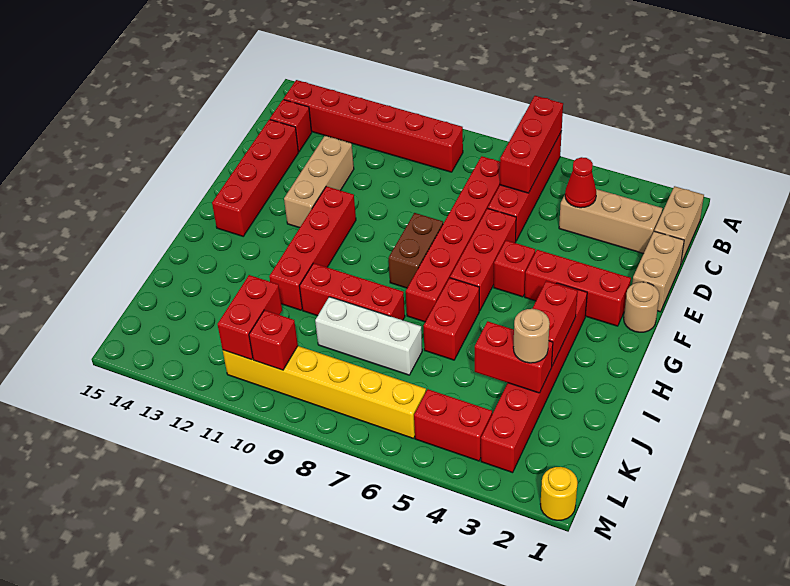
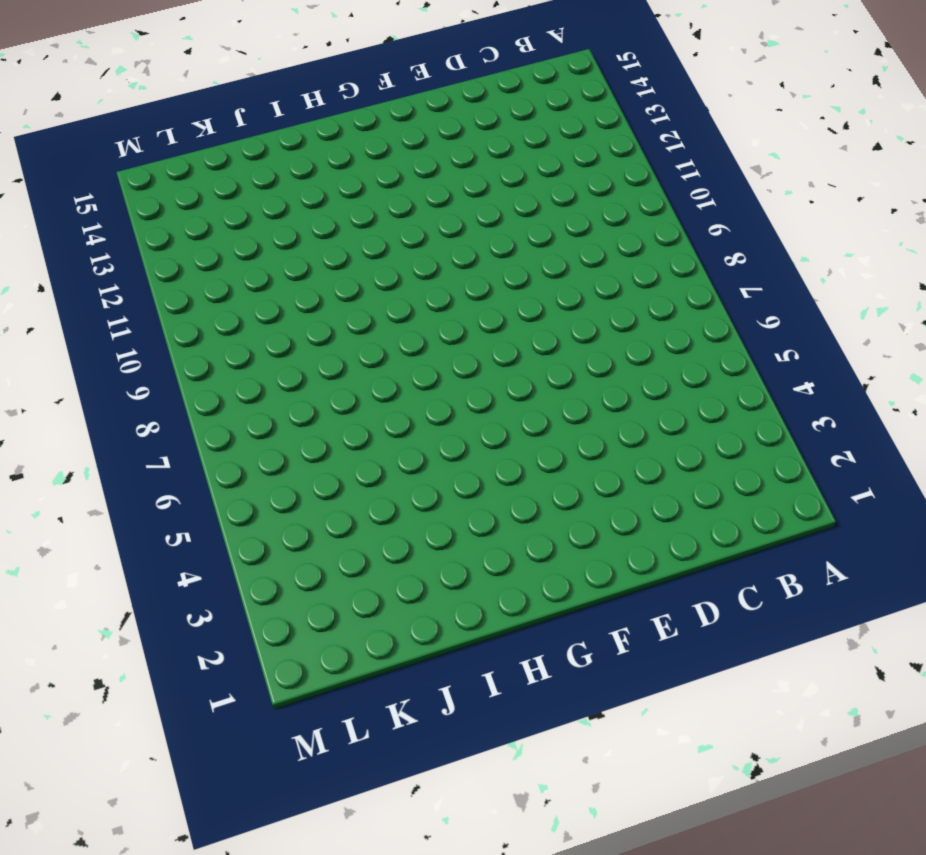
none -> red brick A6:D6 level 1
none -> tan brick B1:C1 level 1
none -> red brick B9:B14 level 1

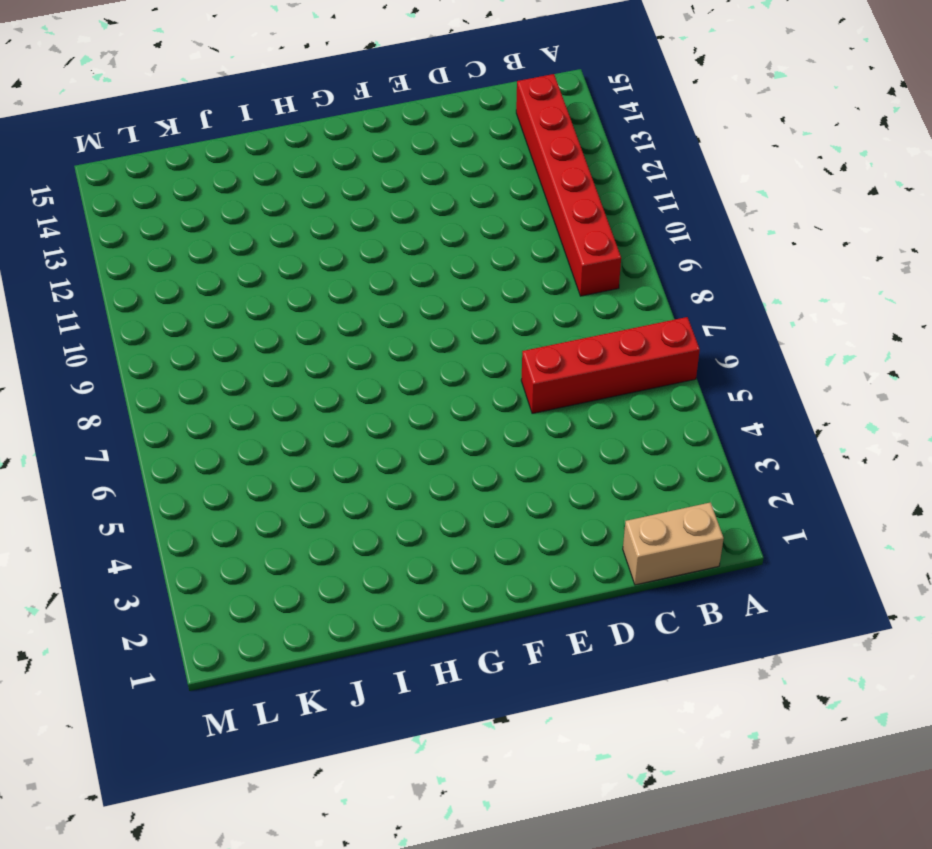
none -> tan brick C2:C4 level 1
none -> red brick C7:H7 level 1
none -> red brick C14 level 1

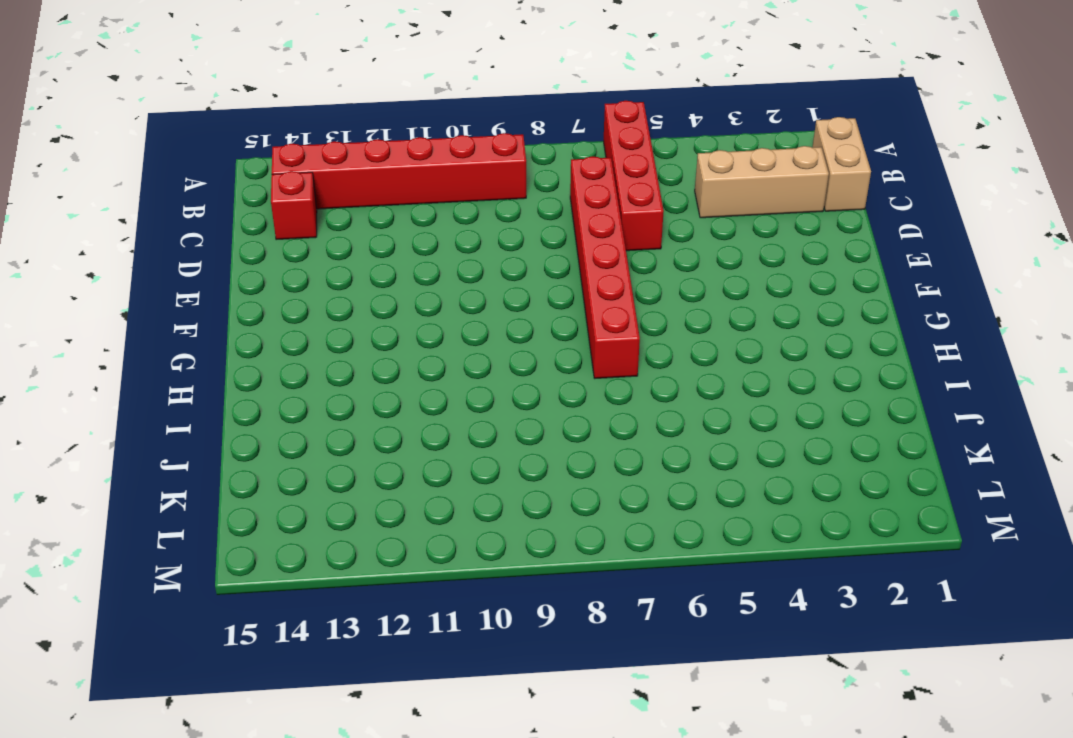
none -> tan brick D1:E1 level 1
none -> tan brick D12:F12 level 1
none -> red brick D14:G14 level 1

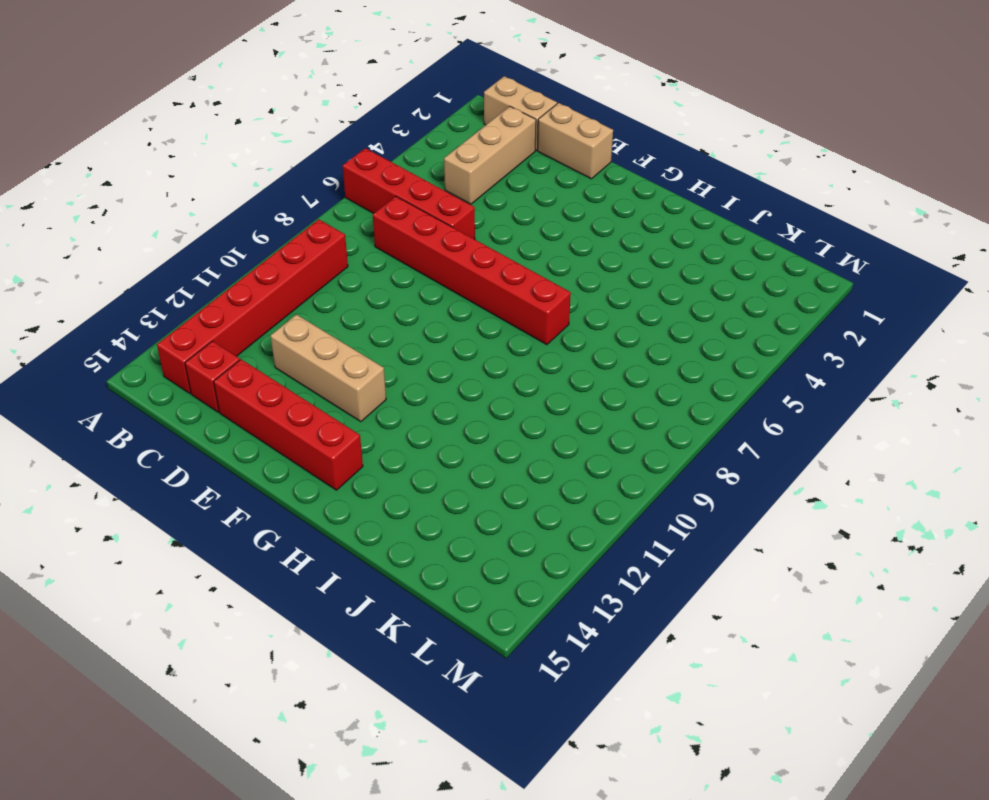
none -> red brick E6:G6 level 1
none -> tan round brick F1 level 1
none -> red brick F2:F4 level 1

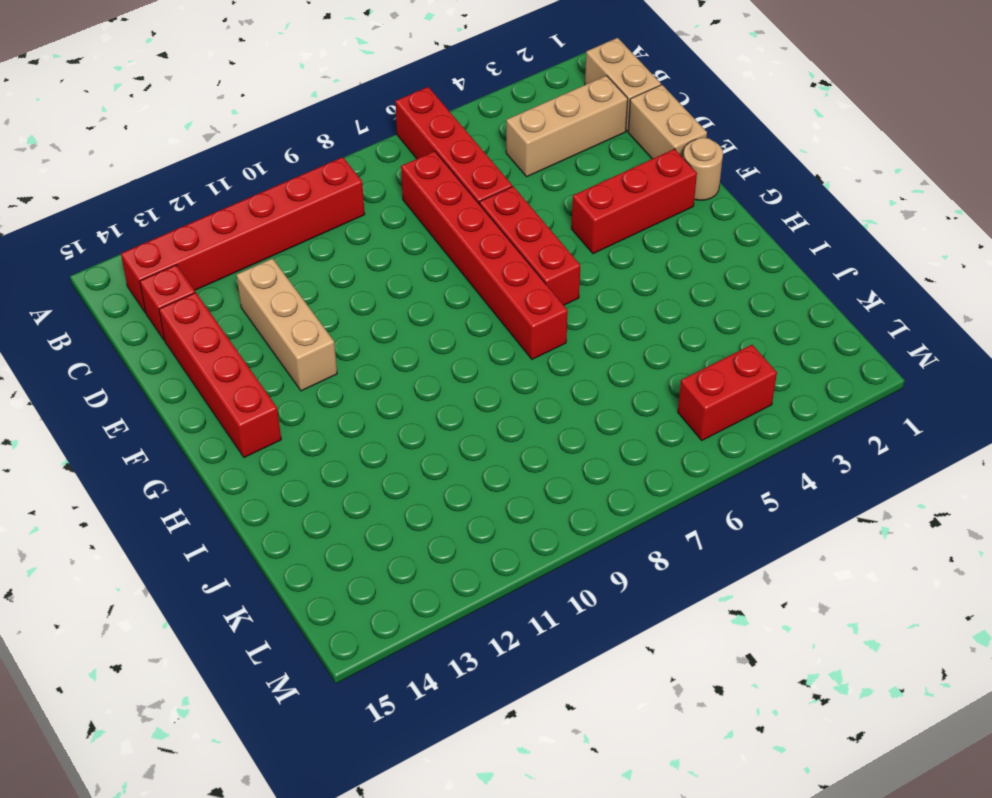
none -> red brick F5 level 1
none -> brown brick F8:G8 level 1
none -> red brick F11:I11 level 1

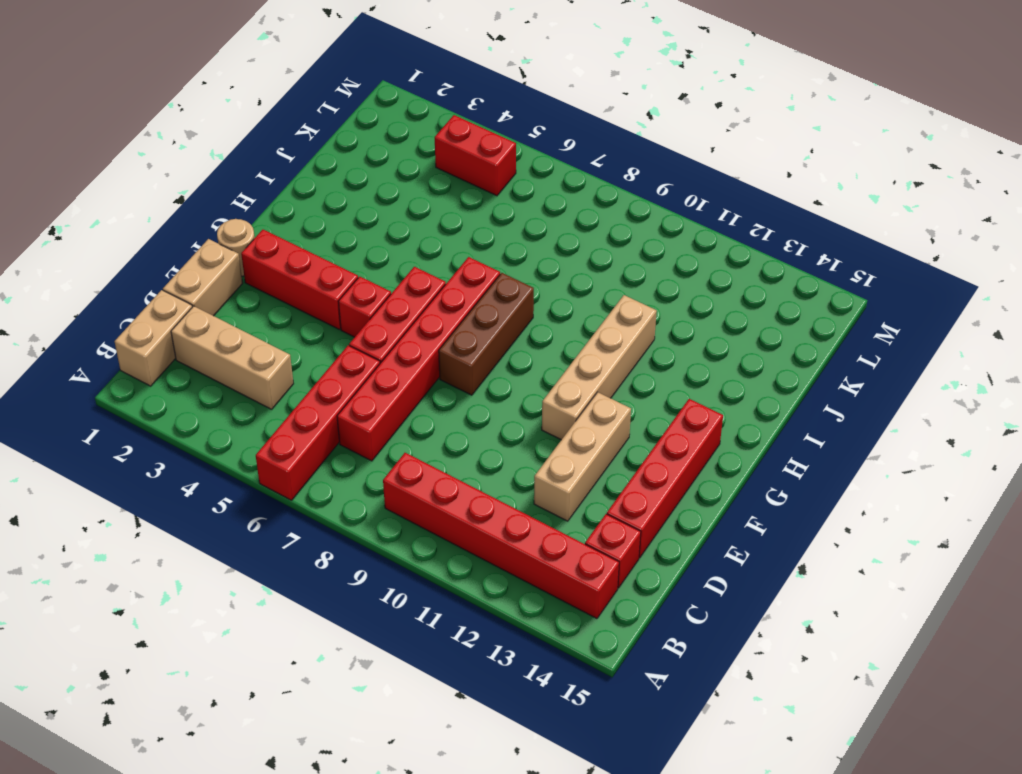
brown brick F8:H8 level 1 -> brown brick F8:G8 level 1
tan brick F11:I11 level 1 -> red brick F11:I11 level 1
none -> red brick G3:L3 level 1
none -> red brick H6:I6 level 1
none -> red brick I8:I10 level 1

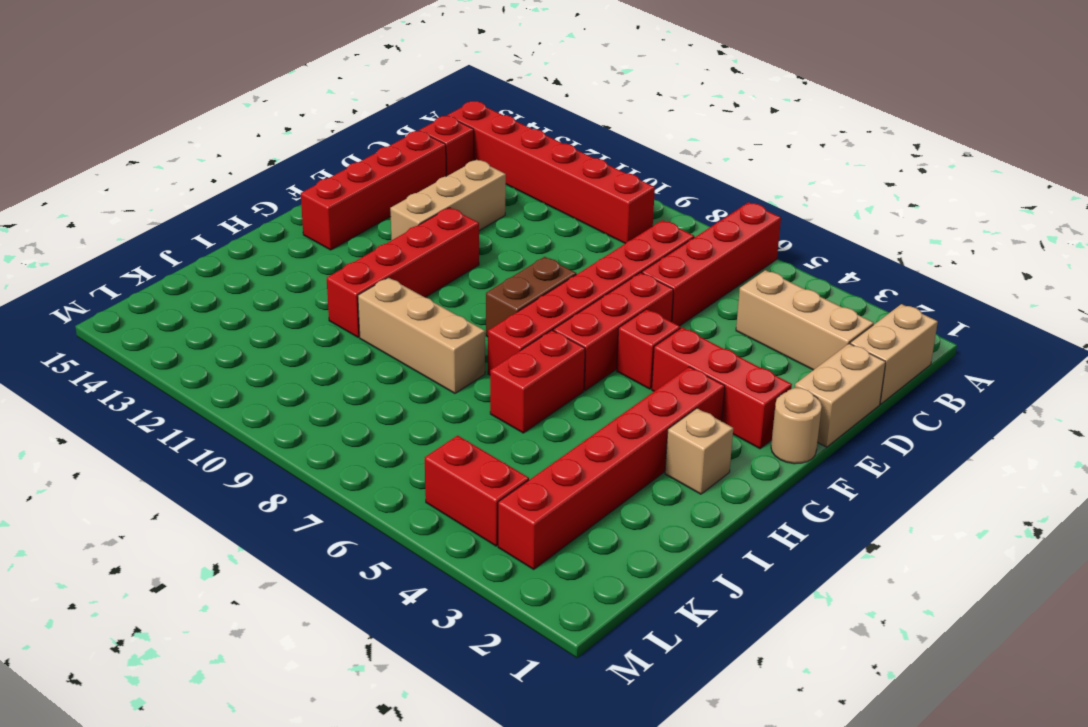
tan brick H2 level 1 -> none
tan brick I8:I10 level 1 -> red brick I8:I10 level 1
none -> white brick J7:J9 level 1
none -> yellow brick L6:L11 level 1
none -> yellow round brick M1 level 1

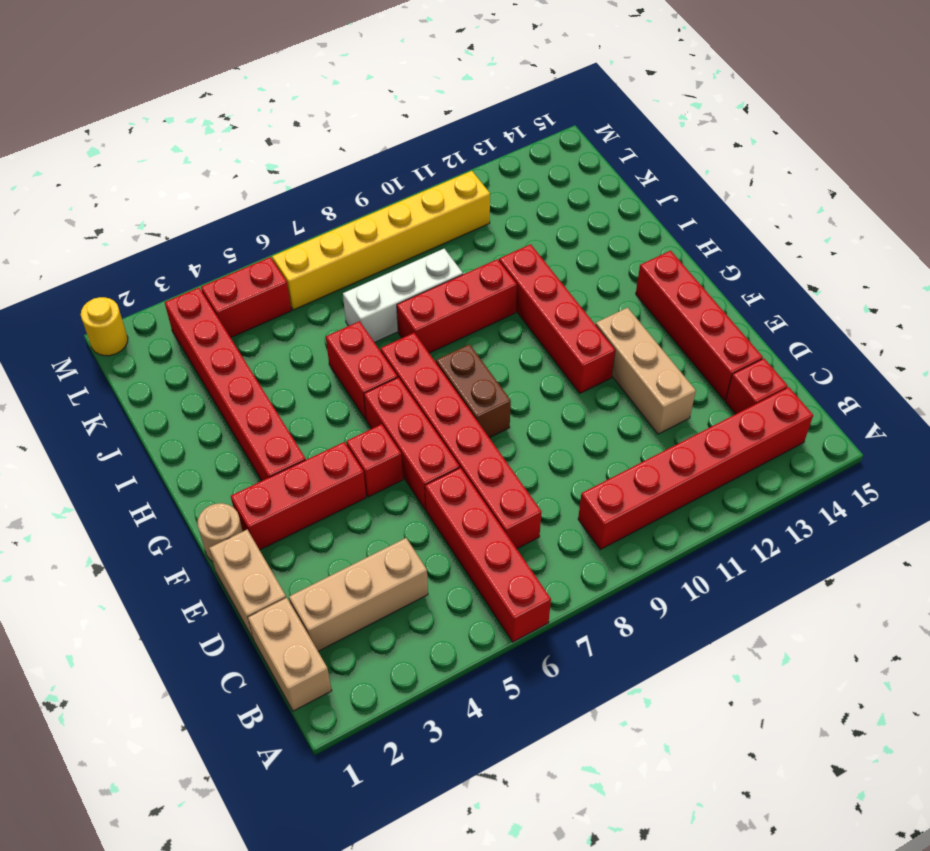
none -> red brick A6:C6 level 2
none -> red cone C4 level 2
none -> red brick H3:I3 level 2

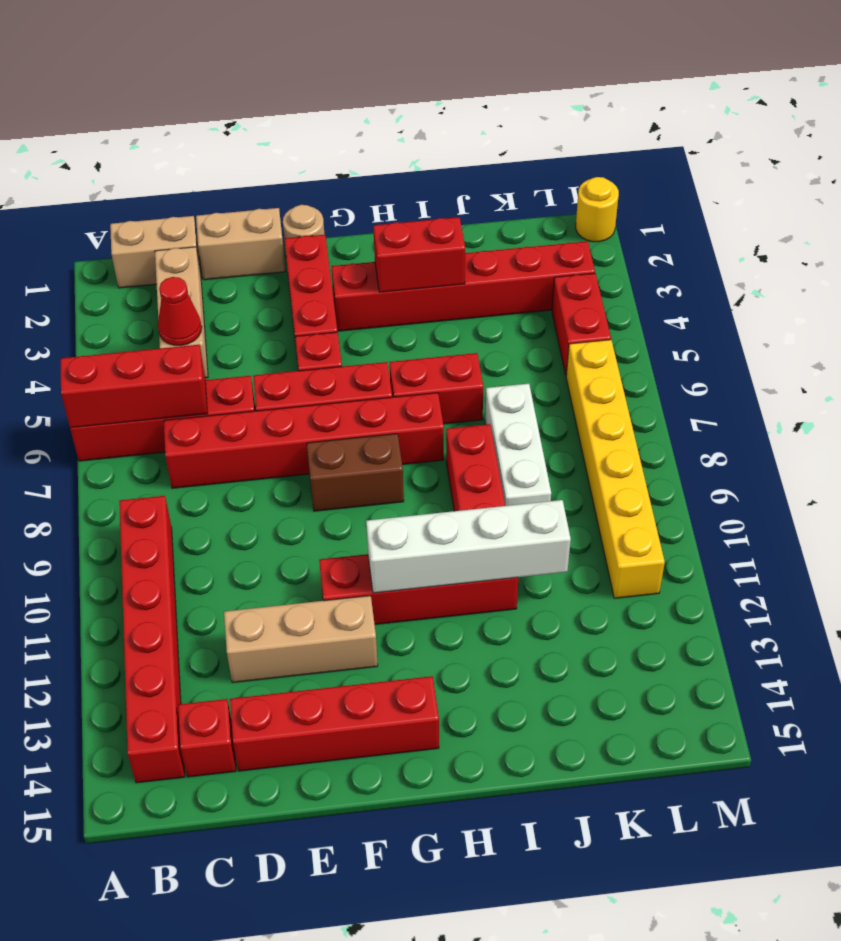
white brick G11:J11 level 2 -> none
none -> red brick J3:J4 level 2
none -> red brick K11:L11 level 2
none -> red brick L10 level 2

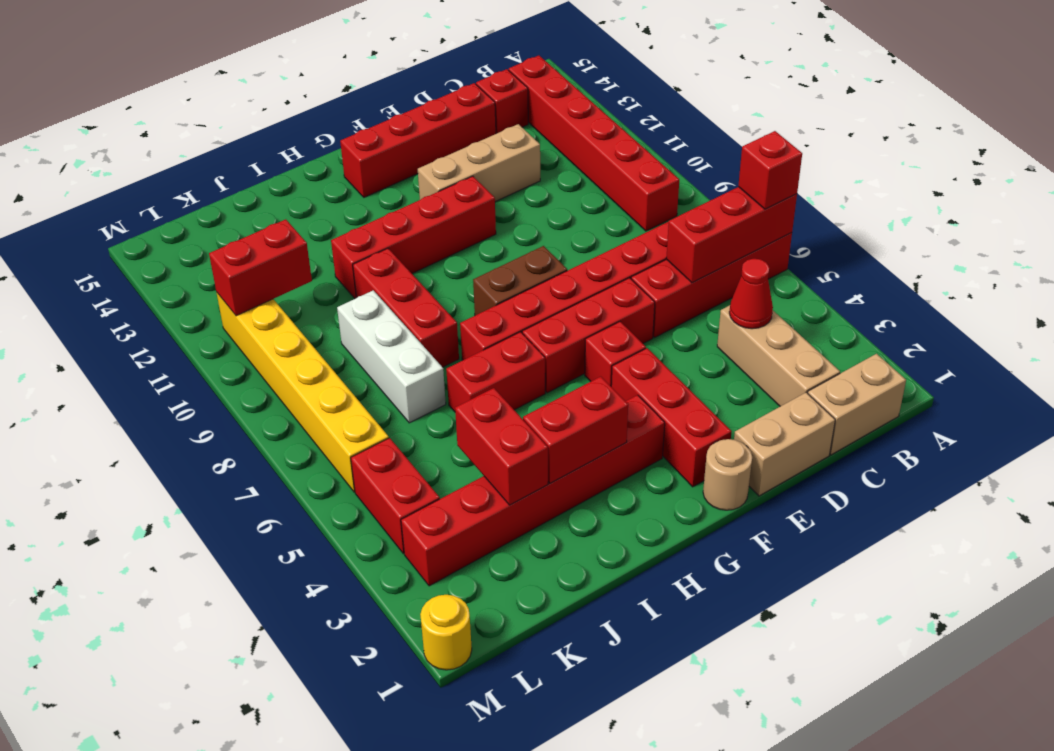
red brick A6 level 3 -> red brick L10 level 2
none -> tan round brick J3 level 3

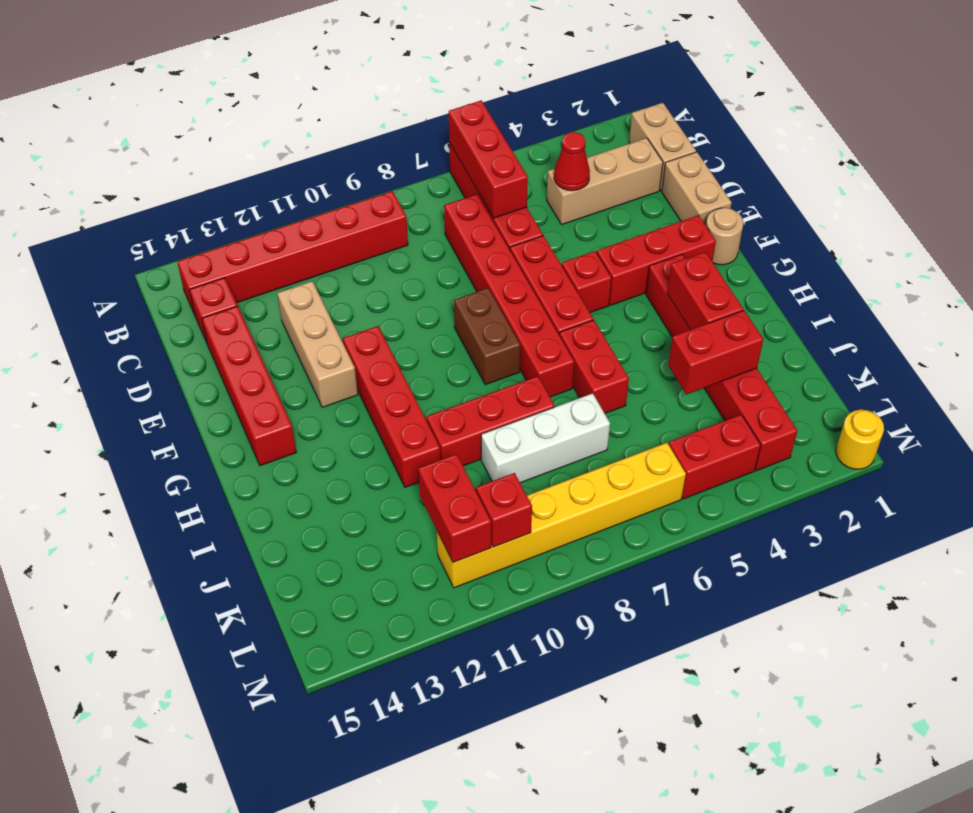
none -> tan round brick J3 level 3

